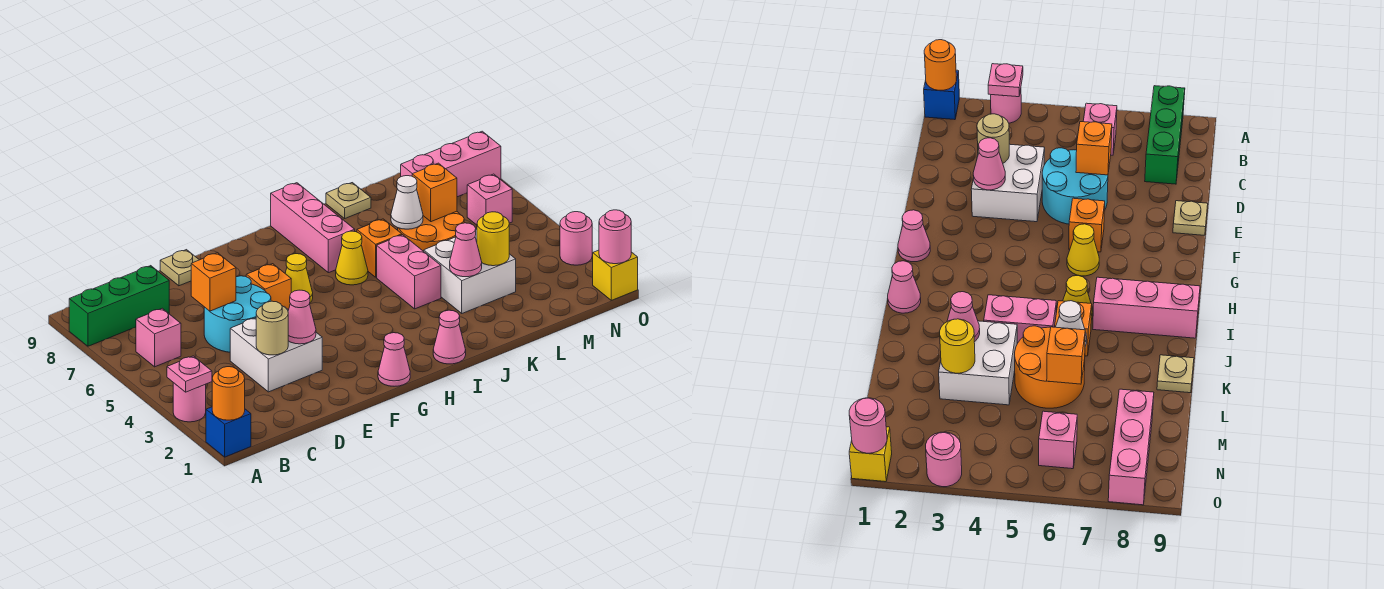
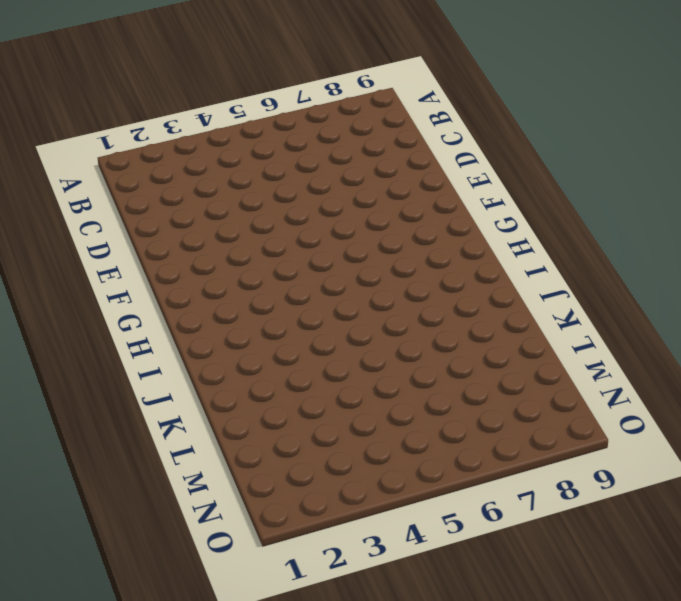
none -> blue brick A1 level 1
none -> pink round brick A3 level 1
none -> green brick A8:C8 level 1
none -> pink brick B6 level 1

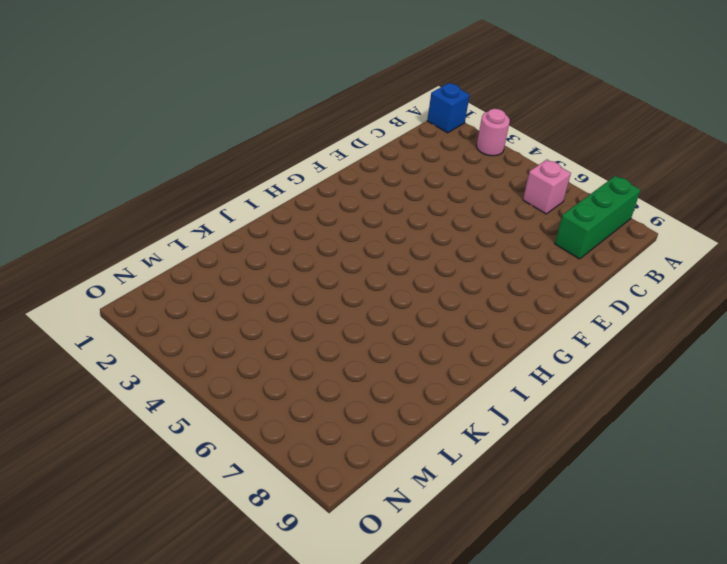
none -> white brick D3:E4 level 1
none -> cyan round brick D5:E6 level 1
none -> tan plate E9 level 1
none -> orange brick F6 level 1

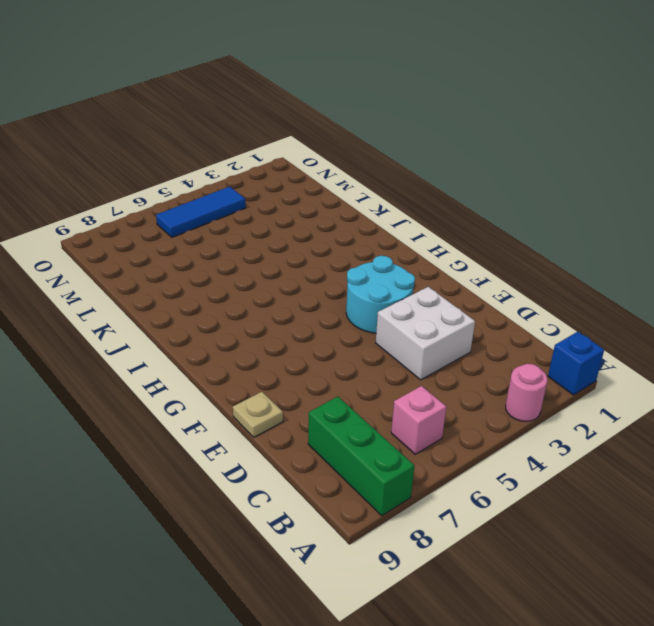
cyan round brick F3:G4 level 1 -> cyan round brick D5:E6 level 1
blue tile N4:N6 level 1 -> pink brick N6 level 1
none -> orange brick F6 level 1
none -> pink cone G1 level 1
none -> yellow cone G6 level 1
none -> pink cone I1 level 1

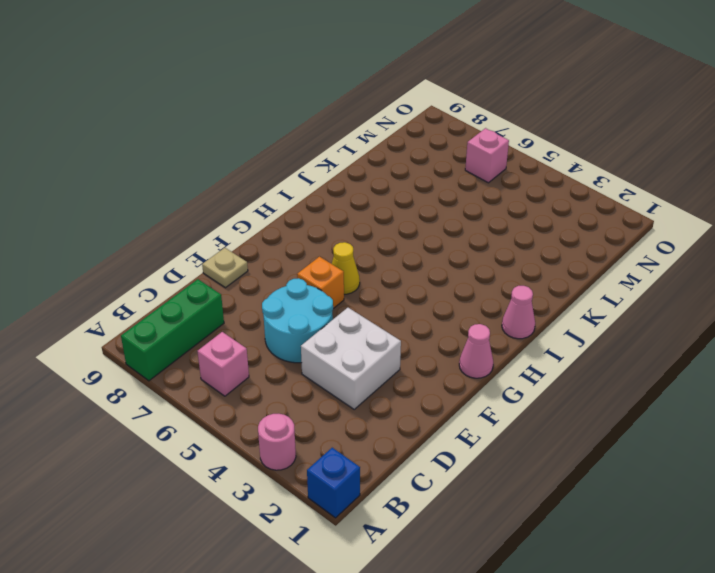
none -> yellow cone I6 level 1
none -> pink brick I7:I9 level 1
none -> pink brick J4:J5 level 1
none -> orange brick J6 level 1

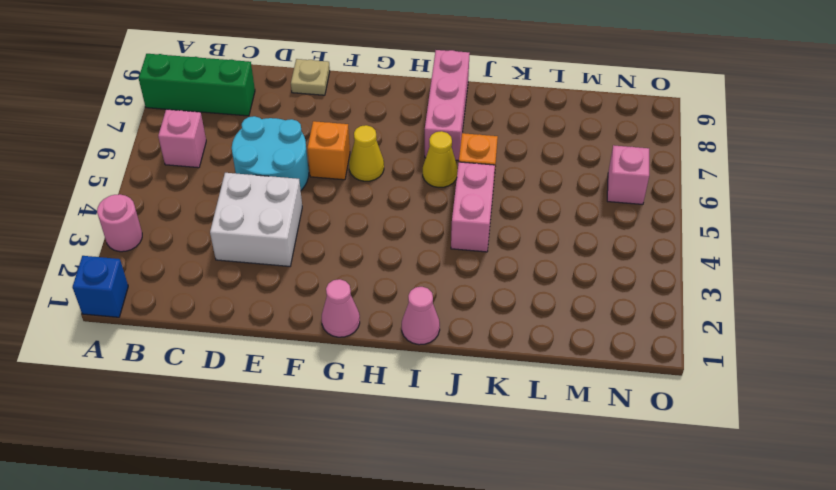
none -> white brick K3:L4 level 1
none -> orange round brick K5:L6 level 1
none -> tan plate K9 level 1
none -> pink brick M8:O8 level 1

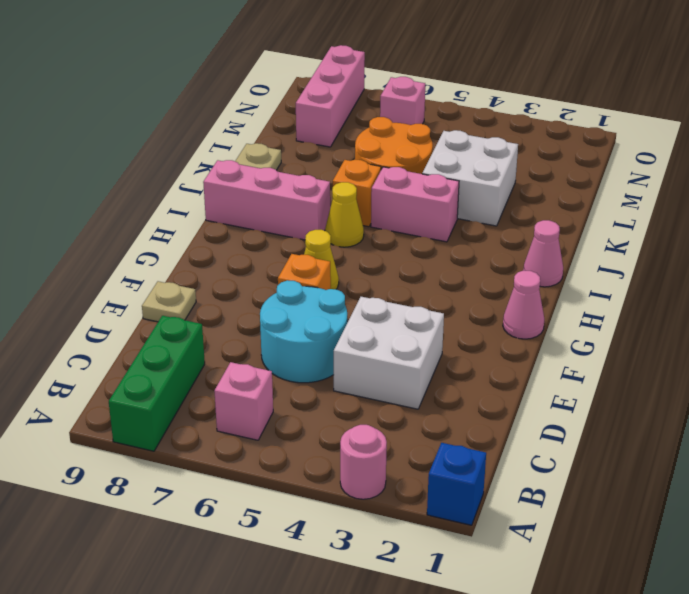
none -> yellow brick O1 level 1
none -> pink round brick O3 level 1
none -> orange round brick A1 level 2
none -> pink plate A3 level 2

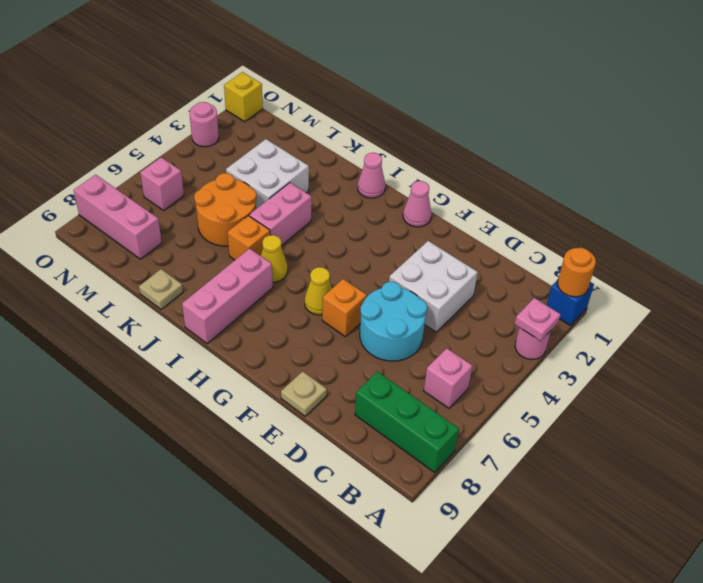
none -> tan round brick D3 level 2
none -> orange brick D6 level 2
none -> pink cone E3 level 2
none -> pink cone K3 level 2

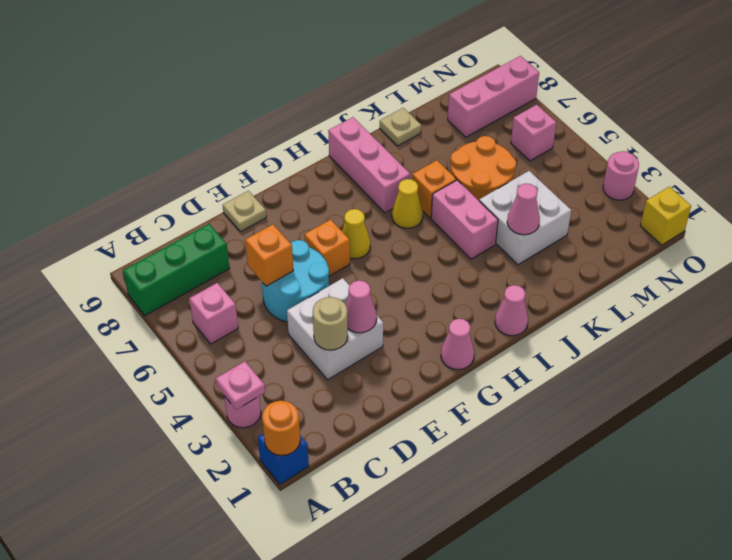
none -> white cone K6 level 2
none -> yellow round brick L3 level 2
none -> orange brick L6 level 2
none -> pink round brick O1 level 2

